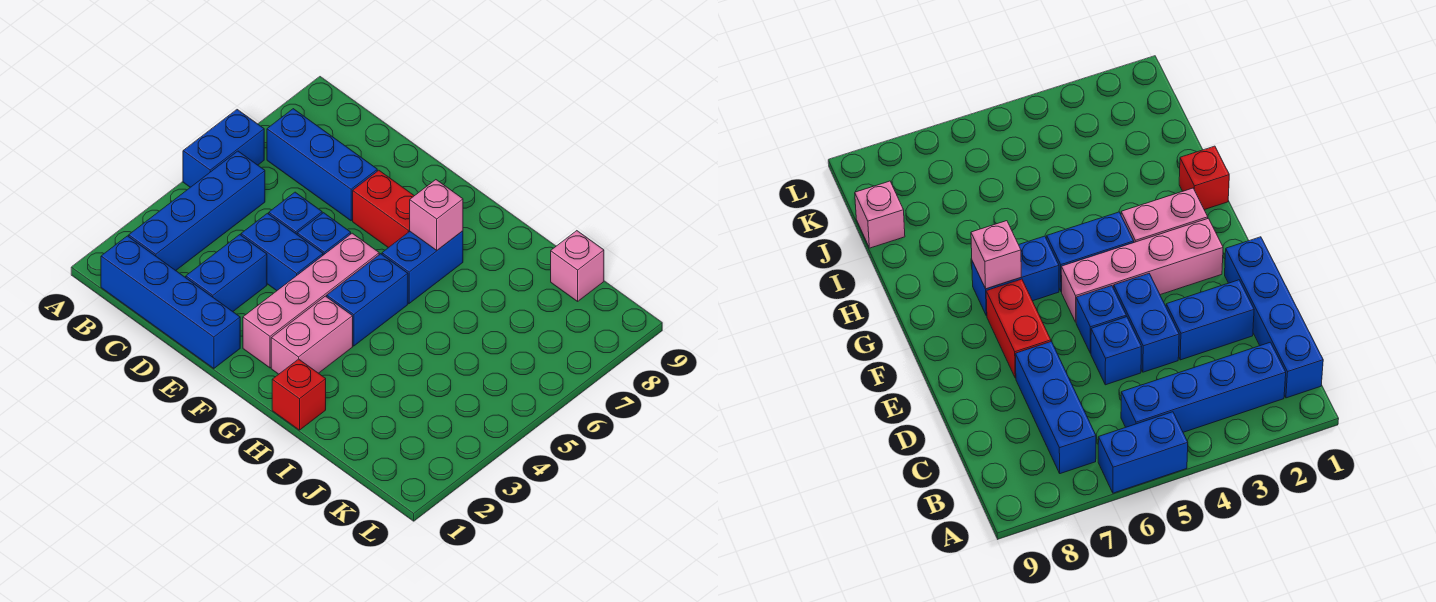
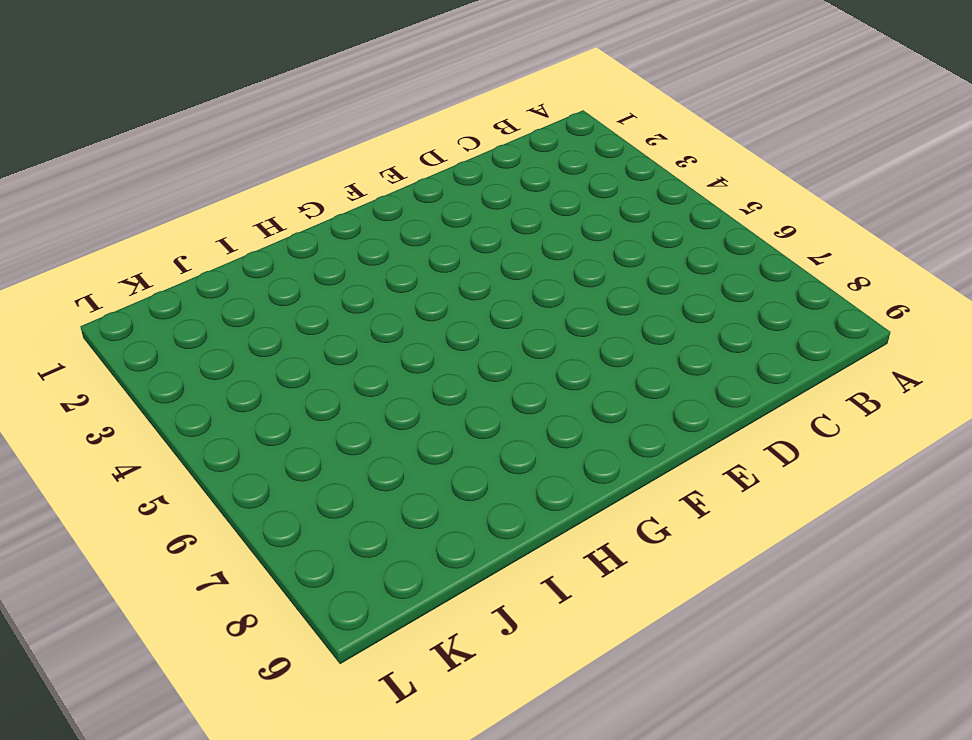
none -> blue brick A5:A6 level 1
none -> blue brick B1:E1 level 1
none -> blue brick B2:B5 level 1

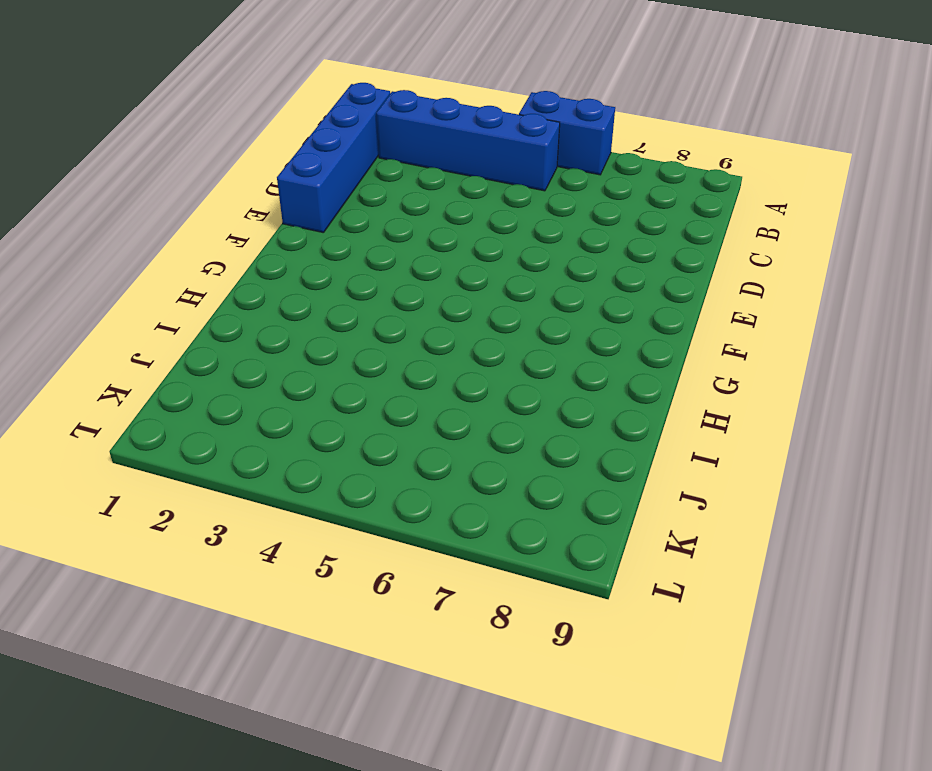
none -> blue brick B7:D7 level 1
none -> blue brick D2:D3 level 1
none -> blue brick D4:E4 level 1

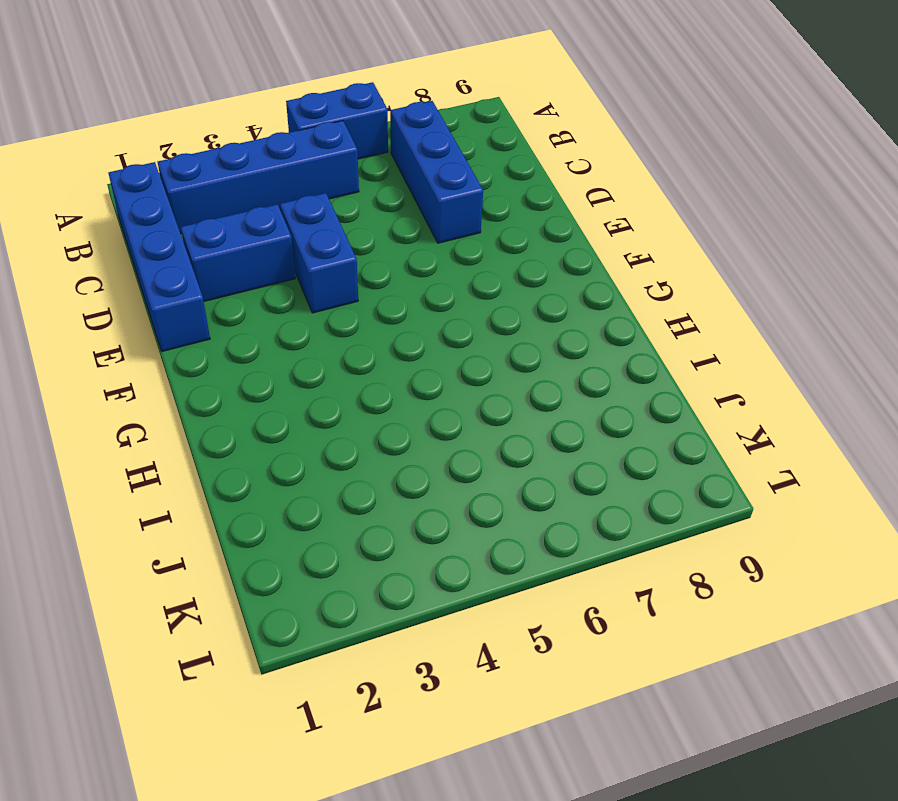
none -> blue brick D5 level 1
none -> blue brick E5 level 1
none -> red brick E7:F7 level 1

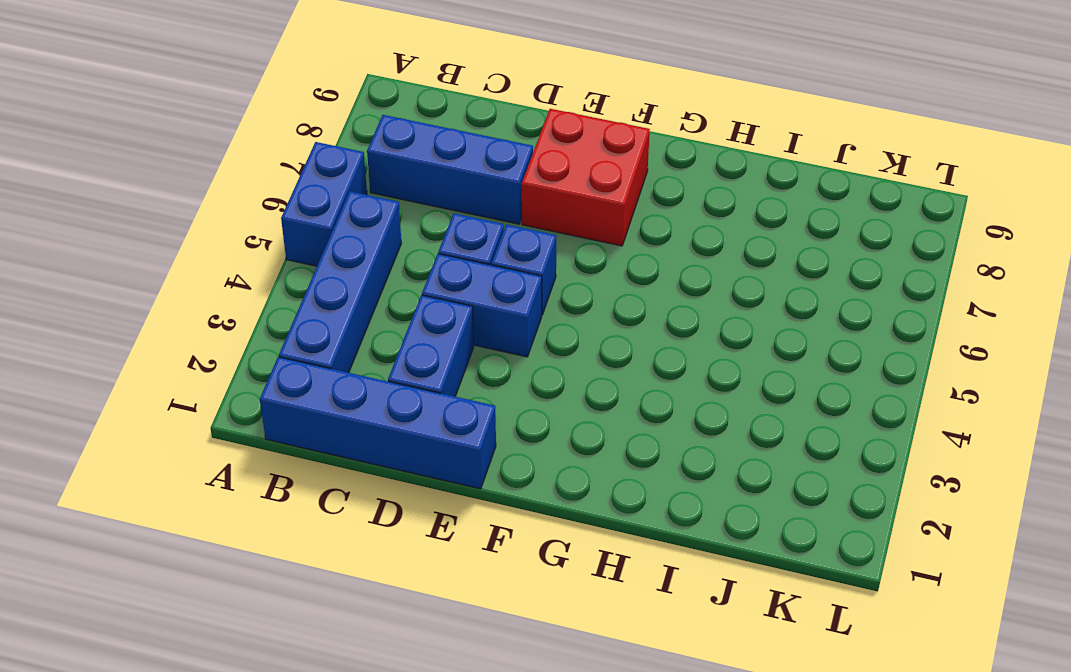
red brick E7:F8 level 1 -> red brick E7:F7 level 1
none -> pink brick F2:F5 level 1
none -> pink brick G2:G3 level 1
none -> blue brick G4:G5 level 1

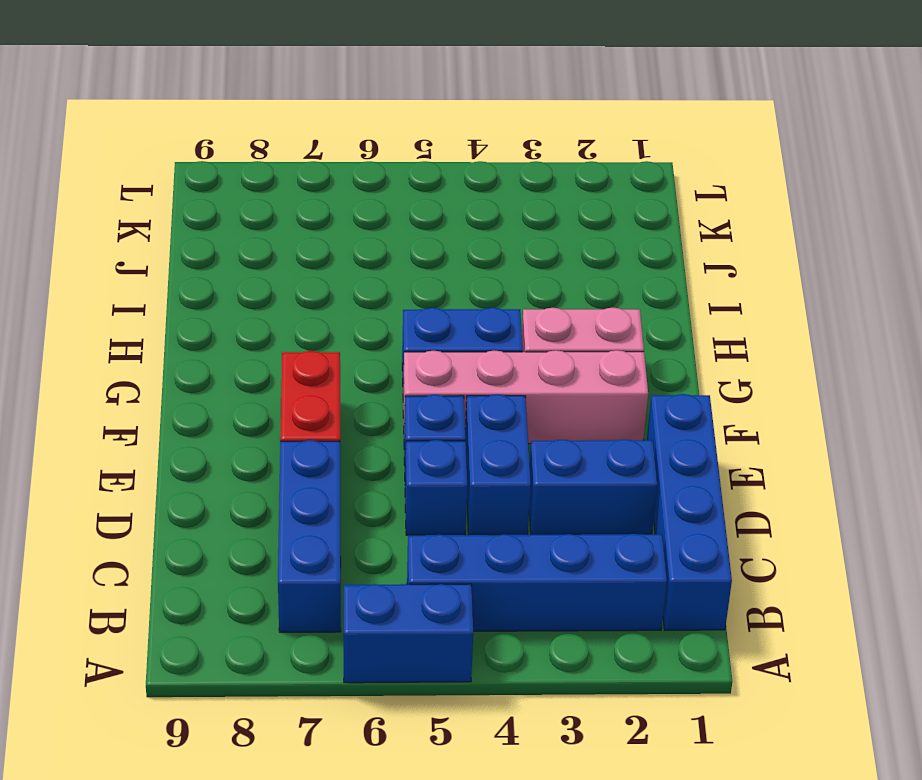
none -> blue brick G6:G7 level 1
none -> red brick H1 level 1
none -> pink brick J9 level 1

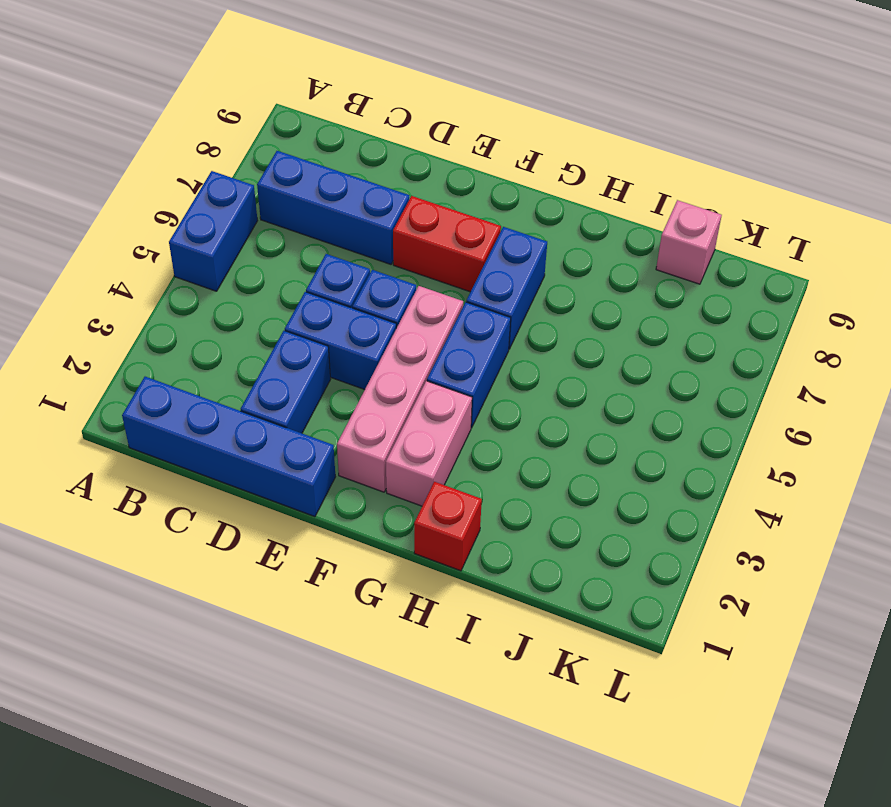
none -> blue brick B2:B5 level 1
none -> pink brick G7 level 2

